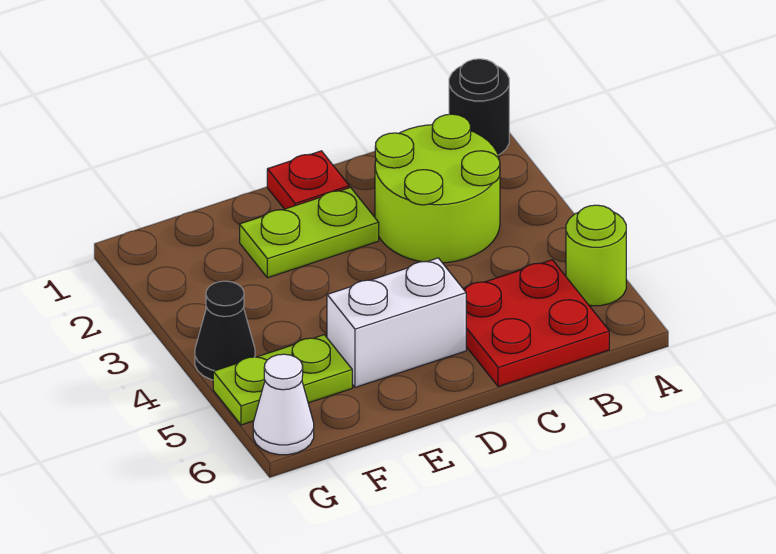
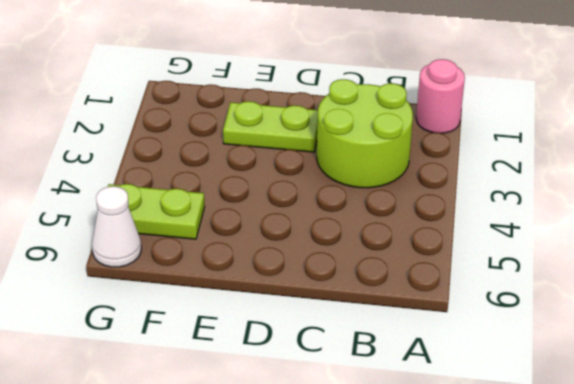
pink round brick A1 level 1 -> black round brick A1 level 1
none -> lime round brick A5 level 1
none -> red plate B5:C6 level 1

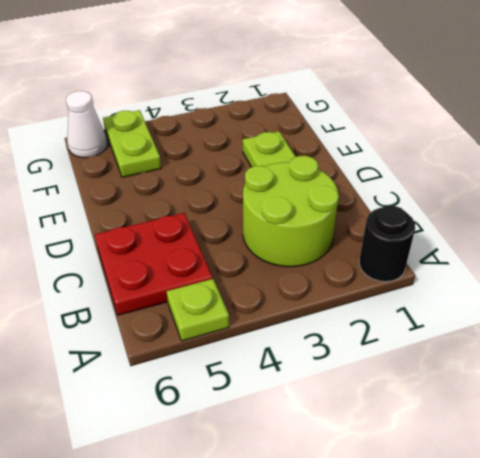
lime plate A5 level 1 -> lime round brick A5 level 1
none -> red plate D1 level 1
none -> white brick D5:E5 level 1

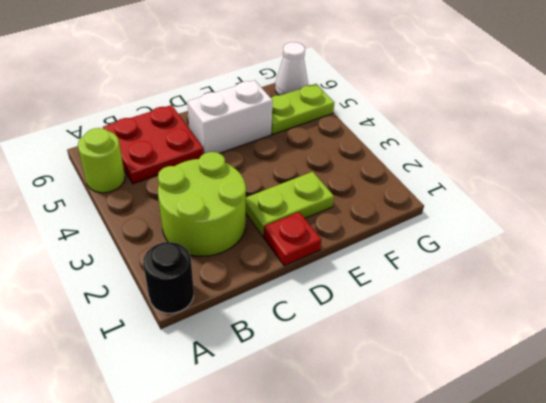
none -> black cone G4 level 1

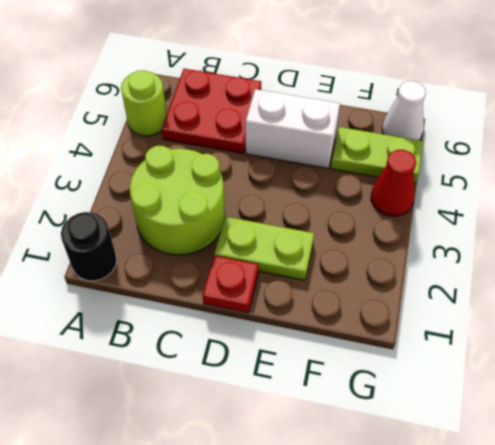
red cone G4 level 1 -> black cone G4 level 1

